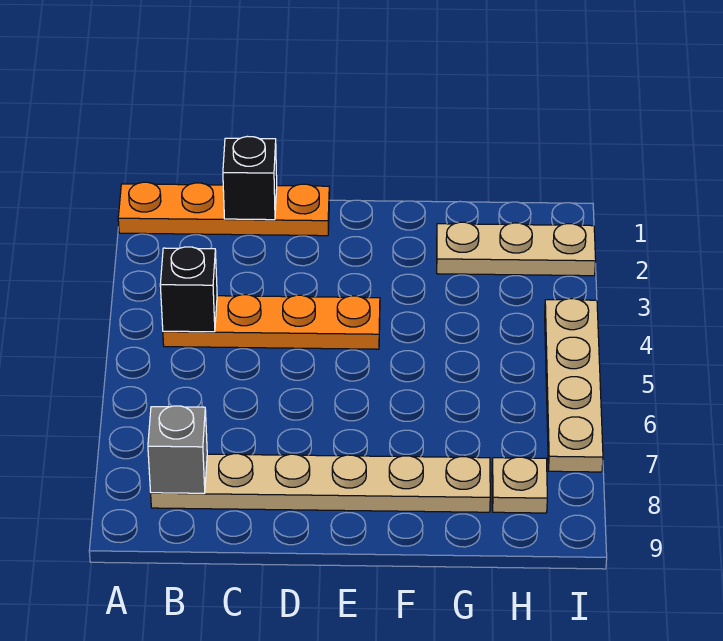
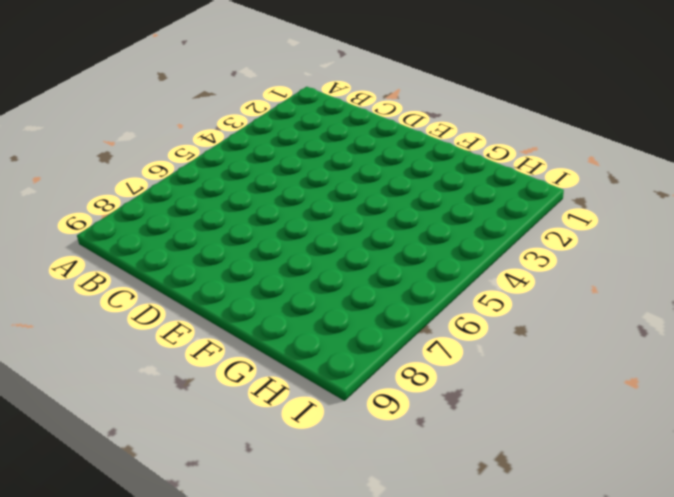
none -> orange plate A1:D1 level 1
none -> orange plate B4:E4 level 1

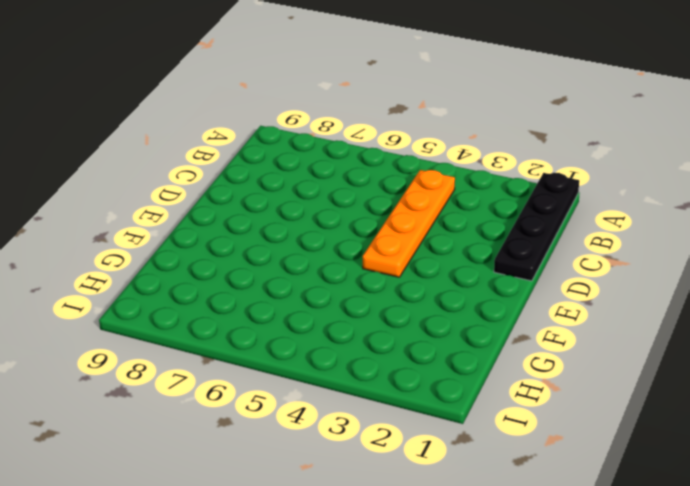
black plate A1:D1 level 1 -> orange plate A1:D1 level 1
none -> tan plate B8:G8 level 1
none -> tan plate G2:I2 level 1

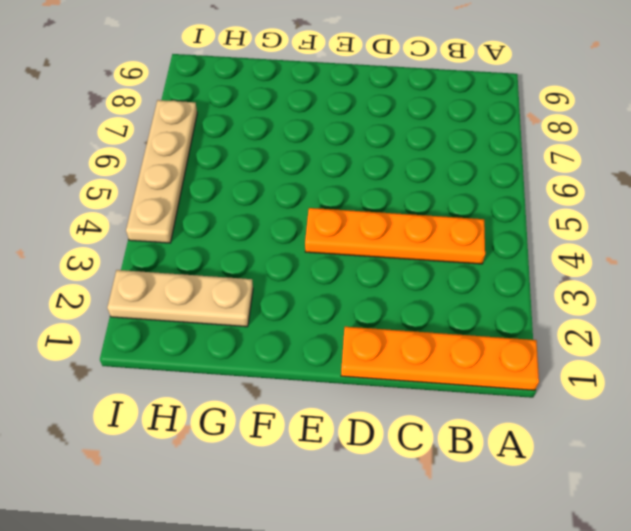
none -> tan plate B8:G8 level 1
none -> tan plate H8 level 1

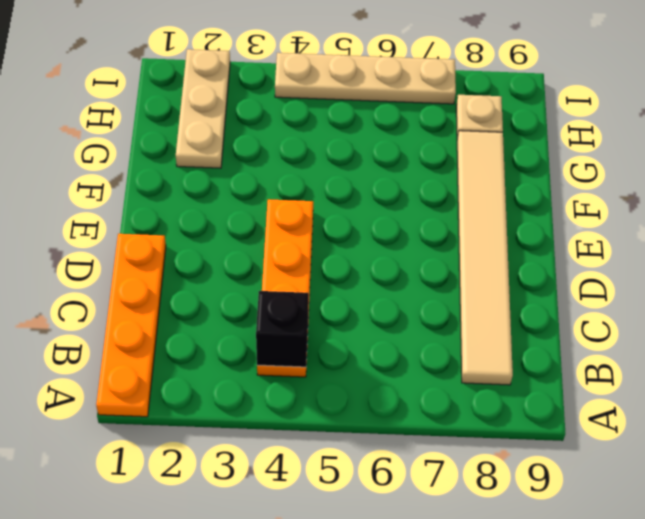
tan tile B8:G8 level 1 -> tan plate B8:G8 level 1
none -> grey brick B8 level 2
none -> black brick C1 level 2

